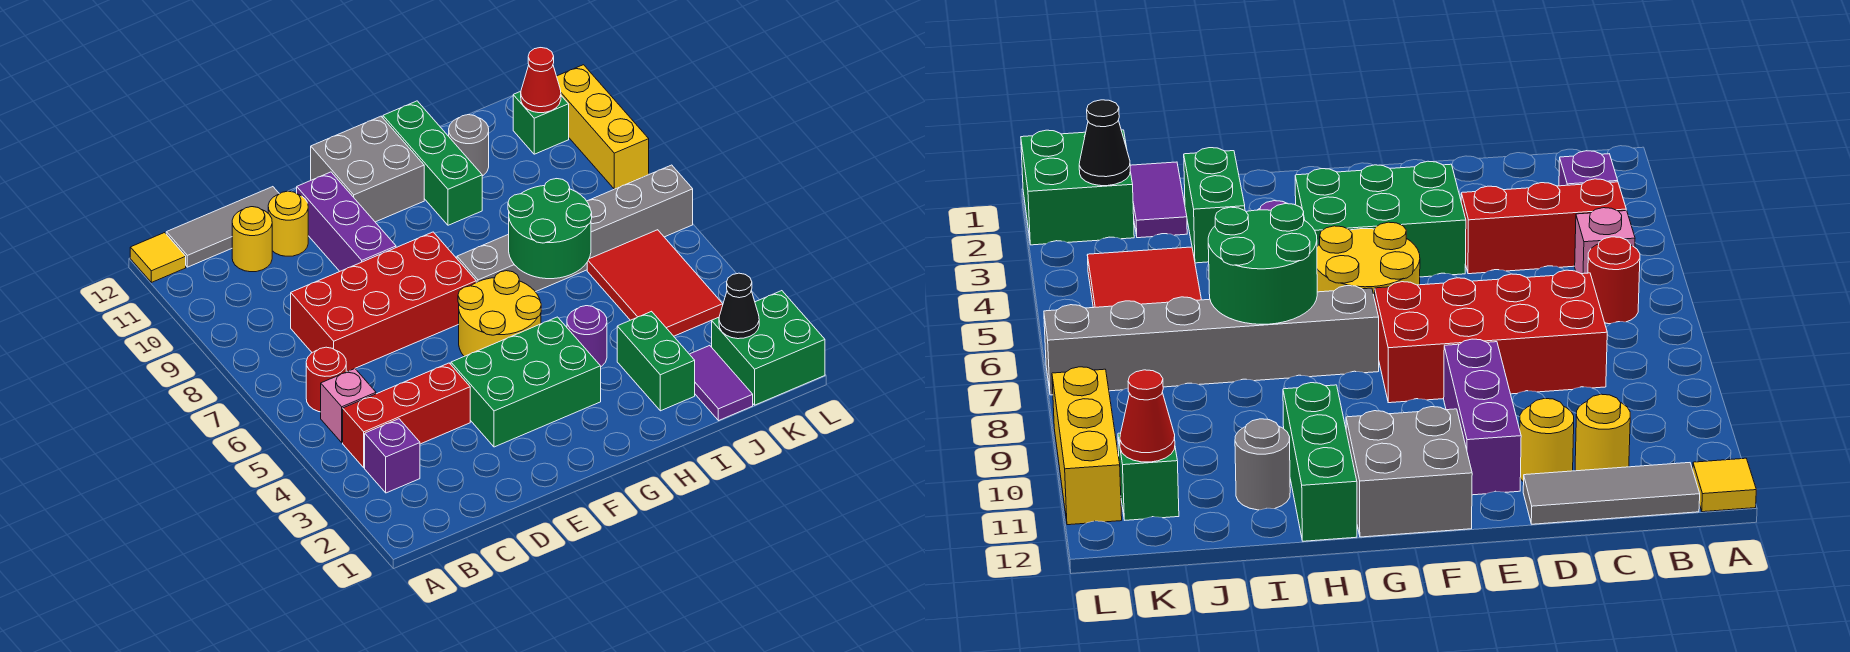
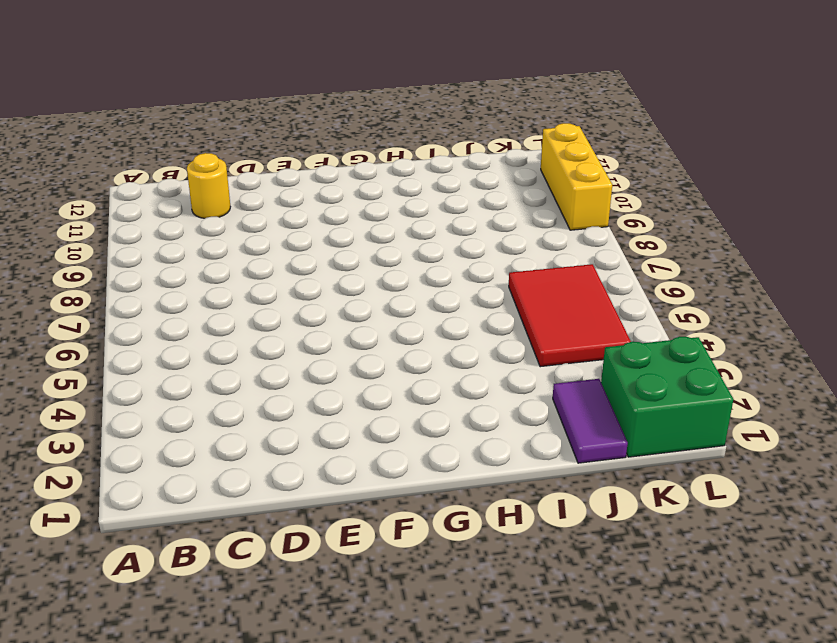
none -> yellow tile A12 level 1
none -> purple brick B3 level 1
none -> red brick B4:D4 level 1

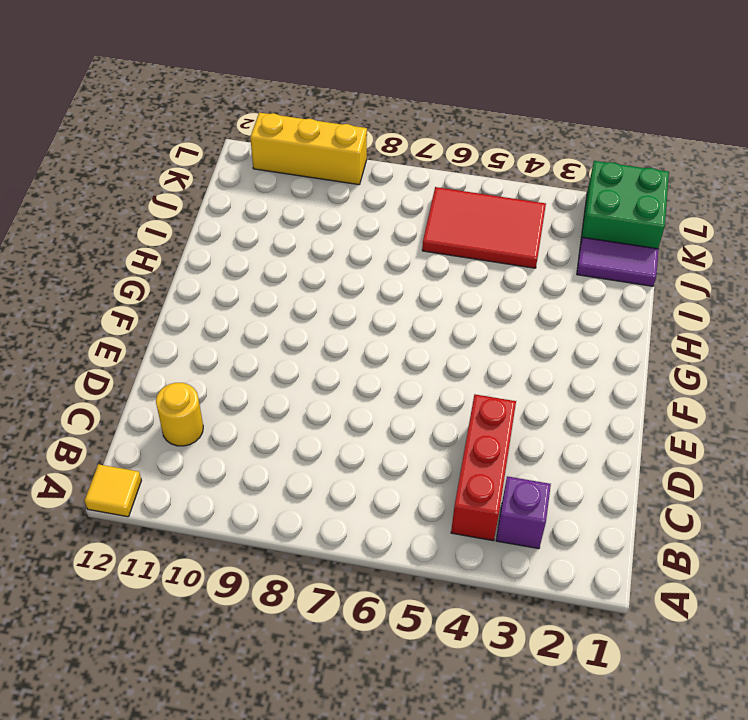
none -> pink brick B5 level 1
none -> red round brick B6 level 1
none -> grey tile B12:D12 level 1

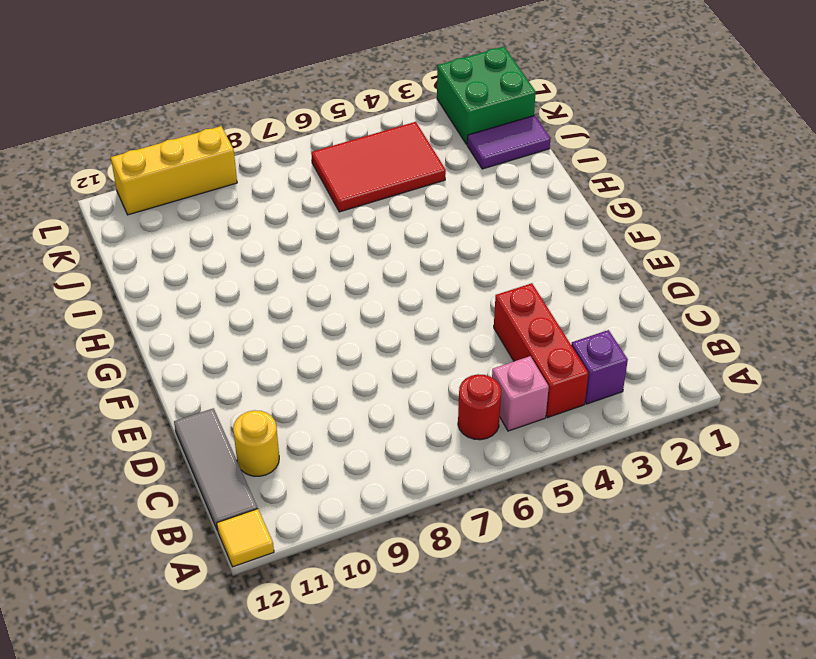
none -> red brick C7:F8 level 1
none -> yellow round brick D11 level 1
none -> green brick E3:G4 level 1

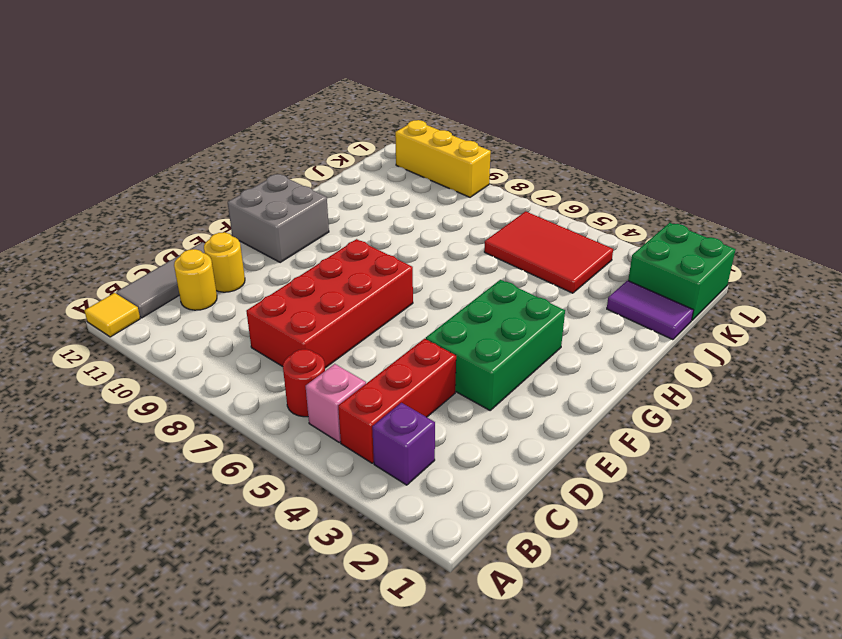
none -> purple brick E9:E11 level 1
none -> yellow round brick F5:G6 level 1
none -> grey brick G7:L7 level 1

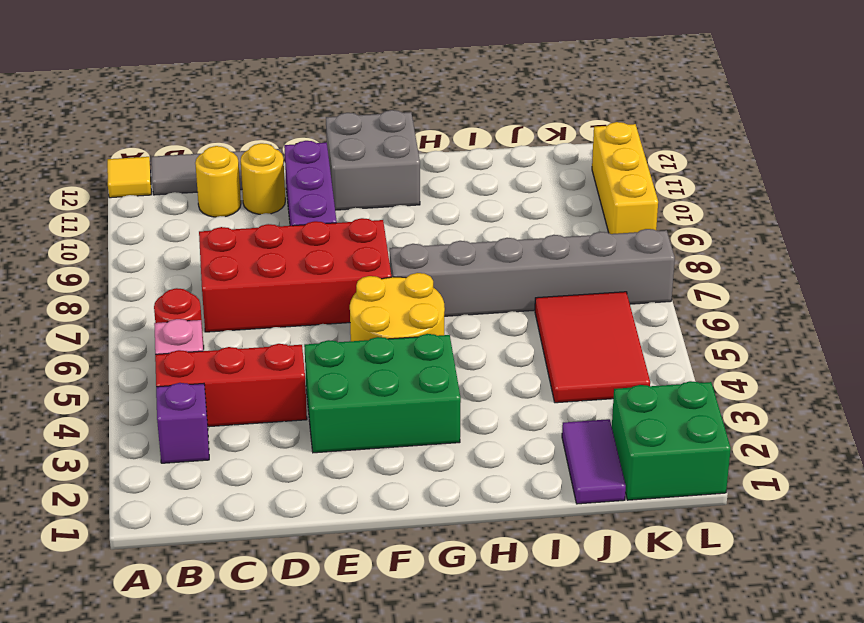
none -> purple round brick H4 level 1
none -> green brick H10:H12 level 1
none -> green brick I2:I3 level 1

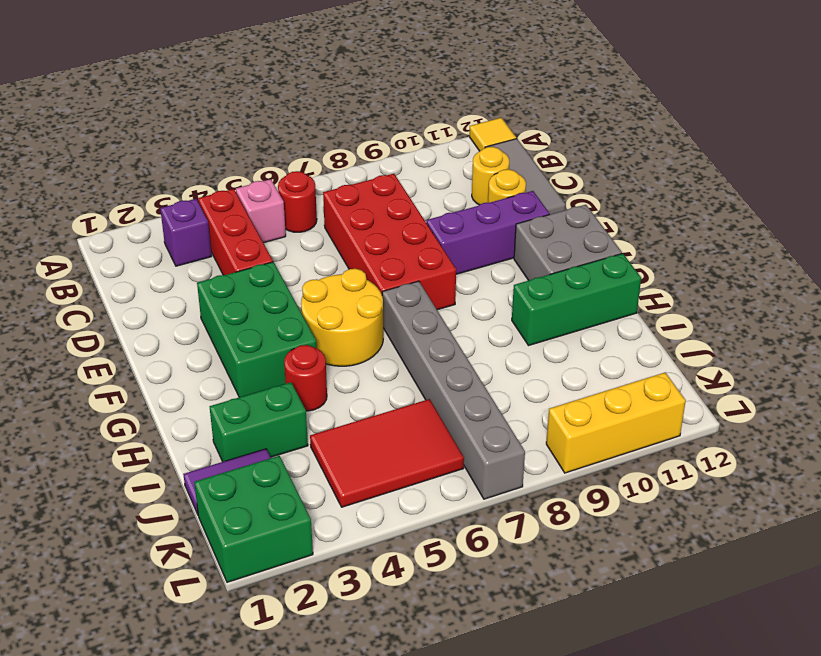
red round brick H4 level 1 -> purple round brick H4 level 1
none -> grey round brick I11 level 1
none -> green brick K11 level 1
none -> green round brick H6:I7 level 2

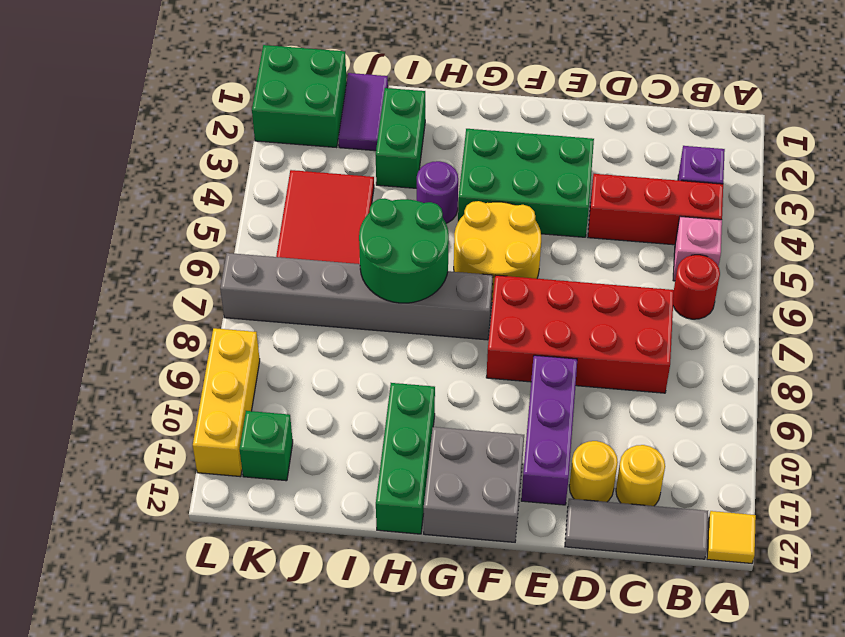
none -> grey round brick I11 level 1
none -> black cone K2 level 2
none -> red cone K11 level 2

